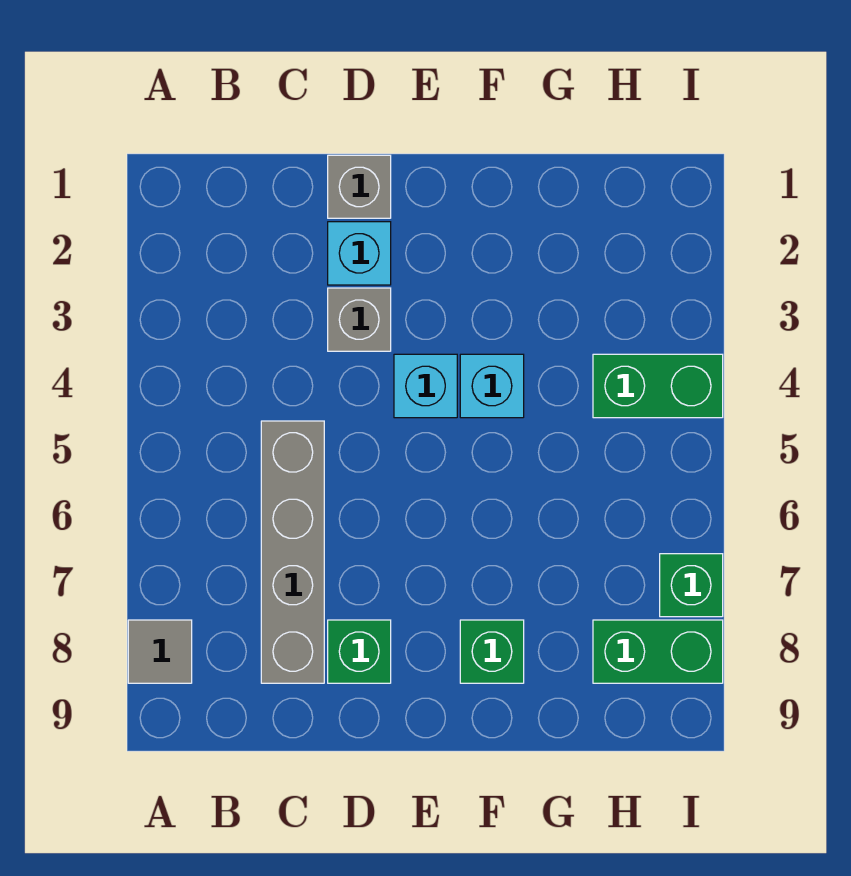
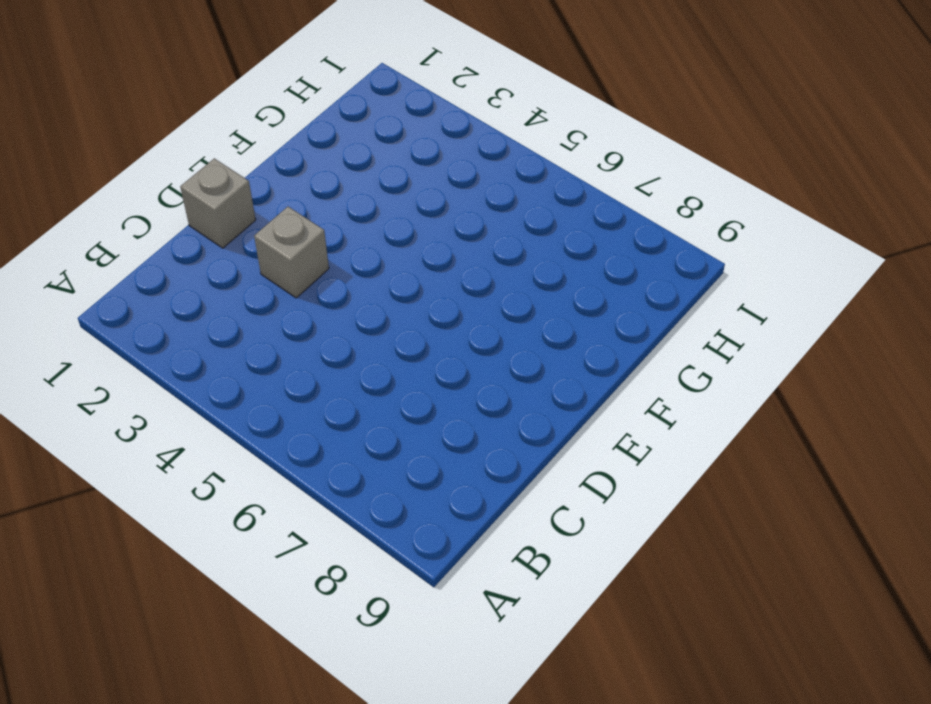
none -> grey tile A8 level 1
none -> grey brick C5:C8 level 1
none -> cyan brick D2 level 1

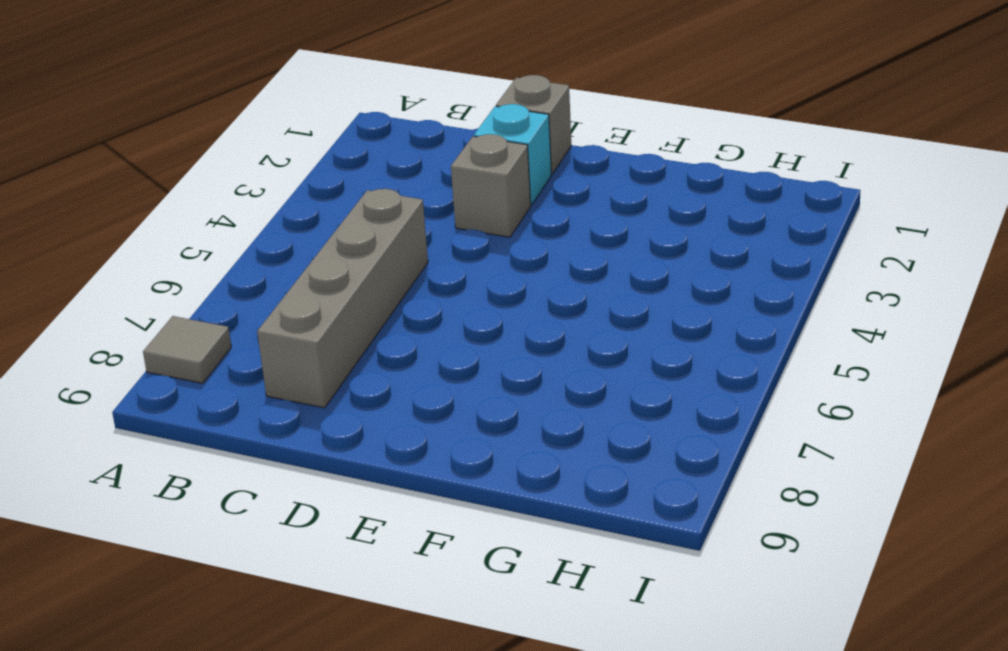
none -> green brick D8 level 1
none -> cyan brick E4 level 1
none -> cyan brick F4 level 1

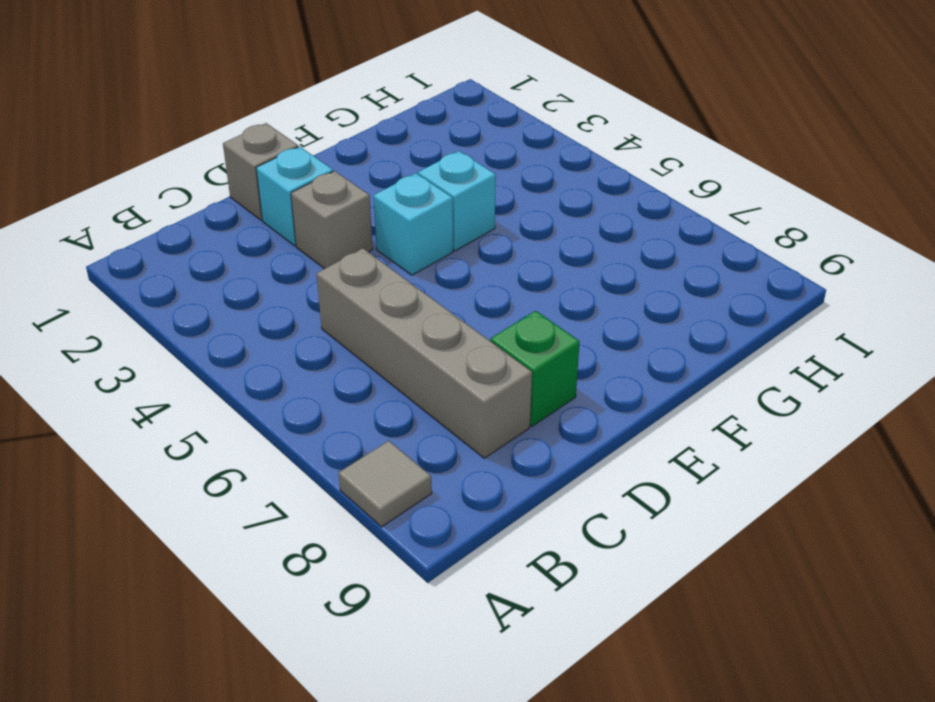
none -> green brick F8 level 1
none -> green brick H4:I4 level 1
none -> green brick H8:I8 level 1

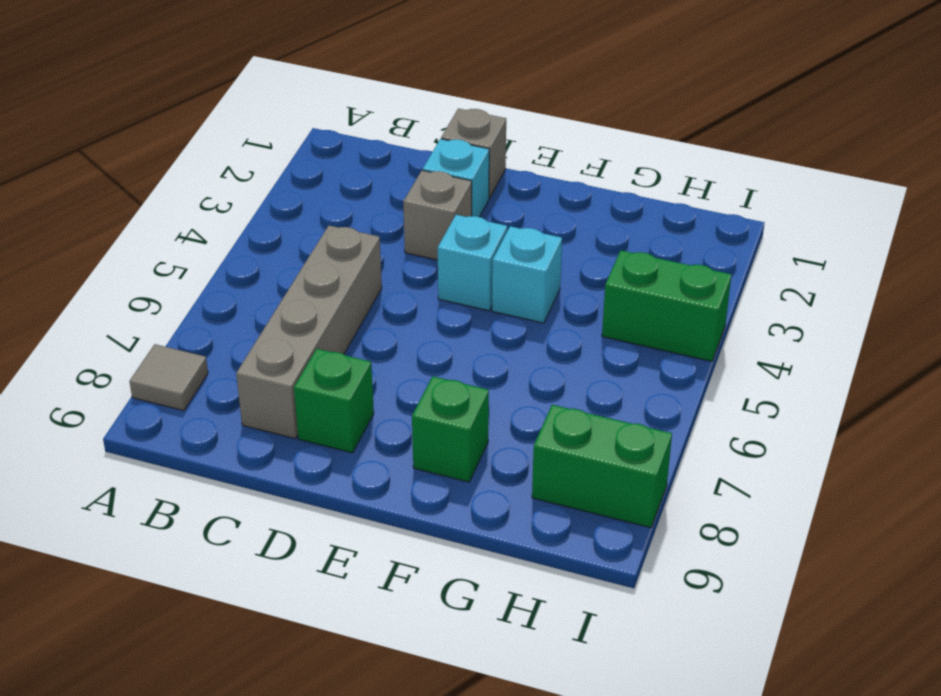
none -> green brick I7 level 1

